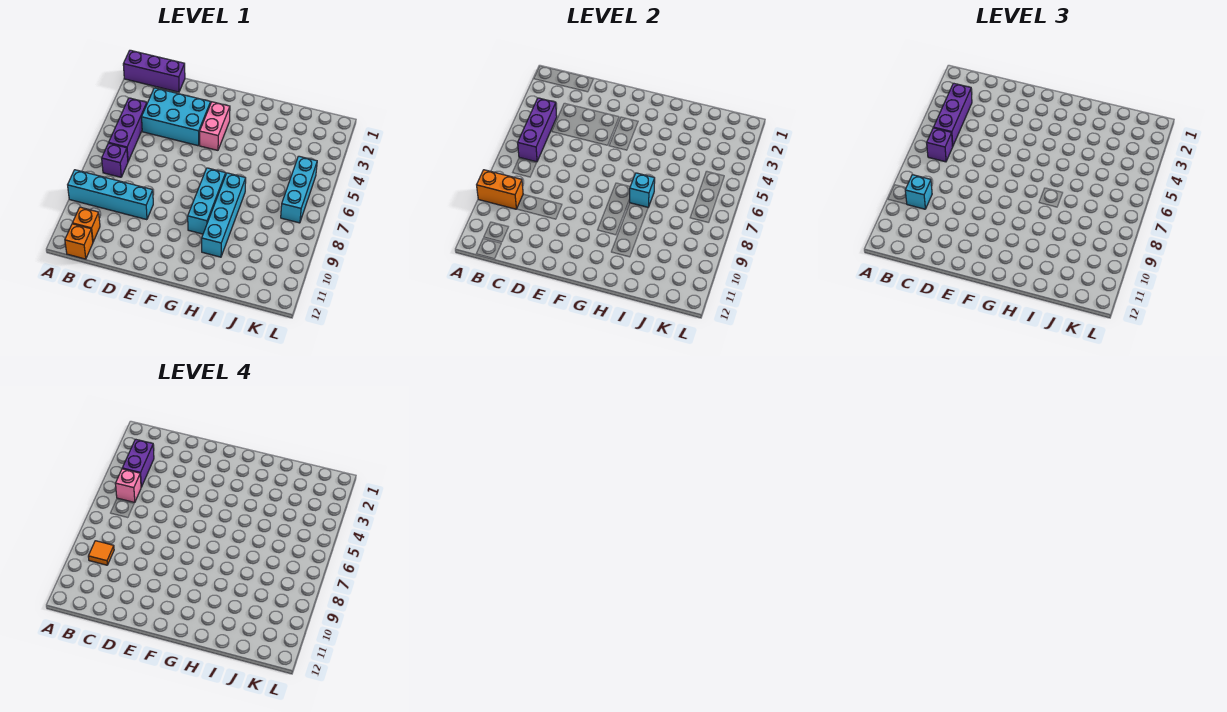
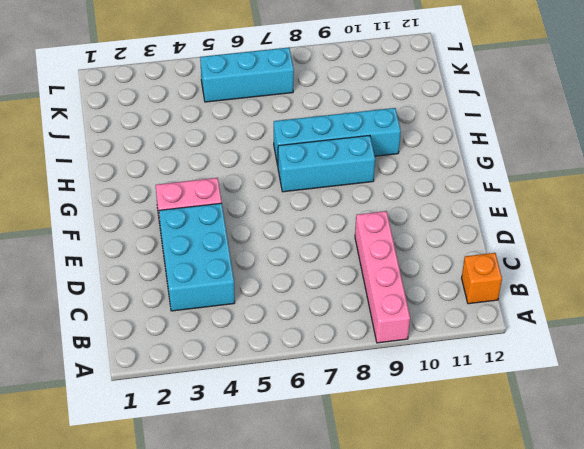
pink brick A9:D9 level 1 -> cyan brick A9:D9 level 1
none -> purple brick A1:C1 level 1
none -> purple brick B4:B6 level 1
none -> purple brick B7 level 1

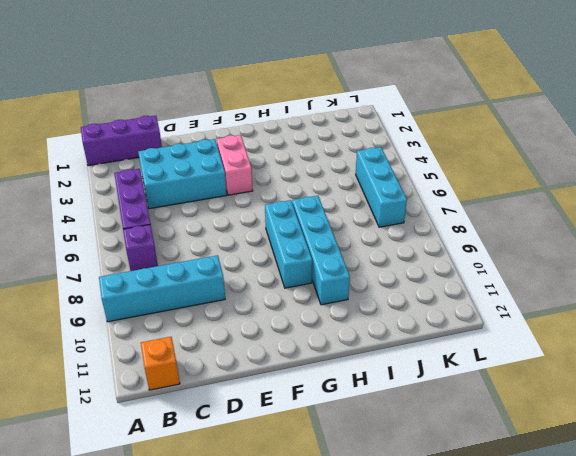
none -> orange brick B11 level 1
none -> orange brick A9:B9 level 2
none -> purple brick B4:B6 level 2

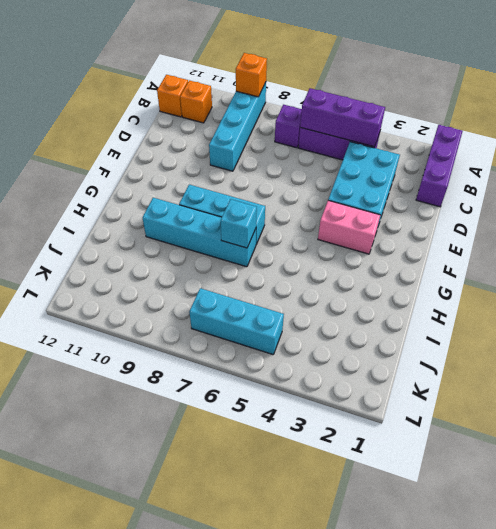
orange brick A9 level 2 -> orange brick A9:B9 level 2
none -> purple brick B3:B5 level 3
none -> purple brick B6 level 3
none -> cyan brick B9 level 3

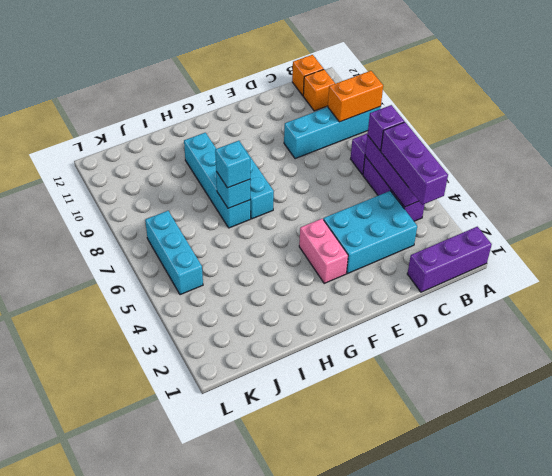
cyan brick H7 level 3 -> cyan brick B9 level 3
none -> purple brick B3:B4 level 4
none -> pink brick B5 level 4
none -> orange tile B9 level 4

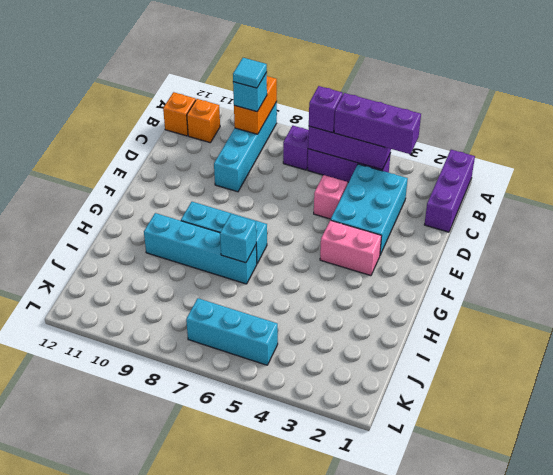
cyan tile B9 level 4 -> orange tile B9 level 4
pink brick D5 level 1 -> pink brick B5 level 4
none -> purple brick B3:B4 level 4

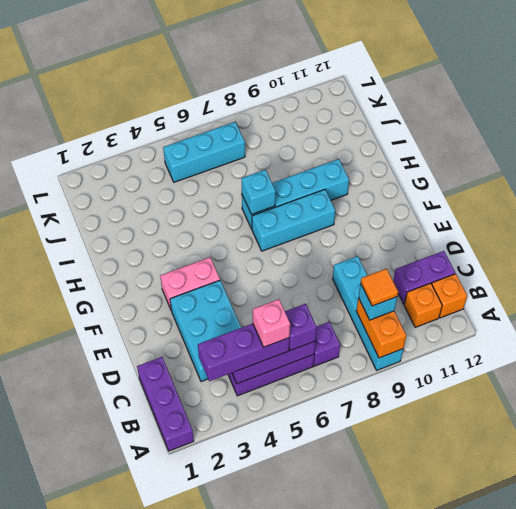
purple brick C11:C12 level 1 -> purple brick B3:B4 level 4

